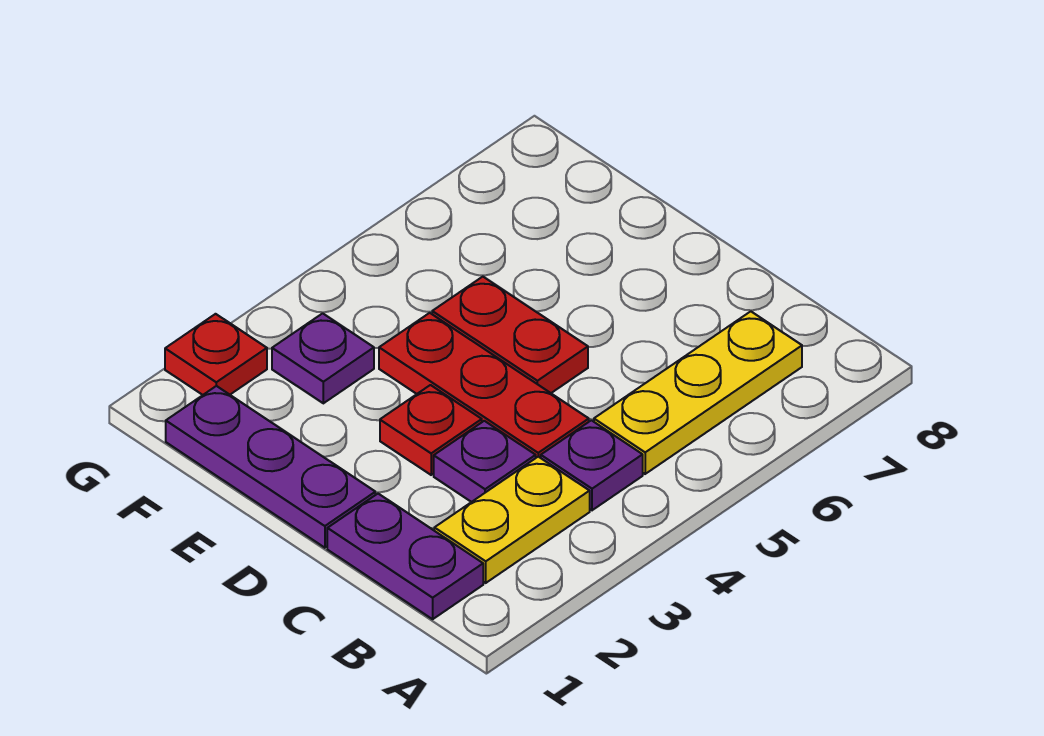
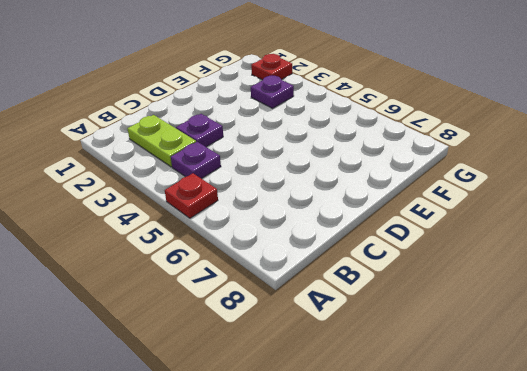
red plate A5 level 1 -> red plate D3 level 1
lime plate B2:B3 level 1 -> yellow plate B2:B3 level 1
none -> purple plate B1:C1 level 1
none -> yellow plate B5:B7 level 1

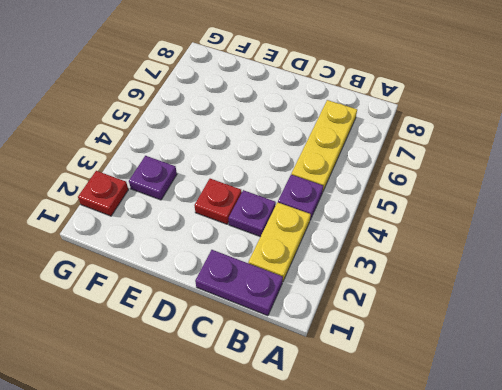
none -> red plate C4:E4 level 1
none -> purple plate D1:F1 level 1

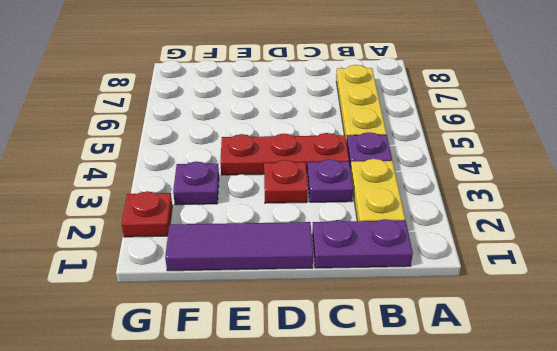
purple tile D1:F1 level 1 -> purple plate D1:F1 level 1
none -> red plate D5:E5 level 1

